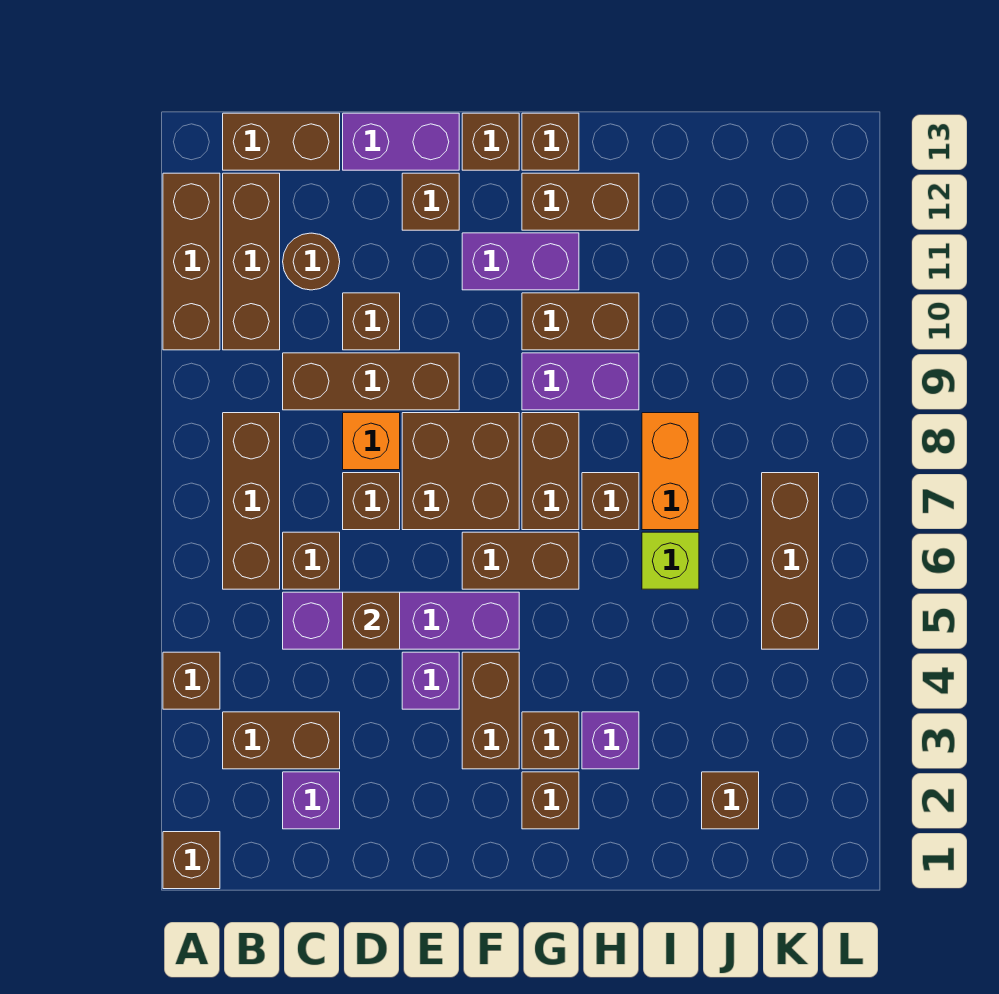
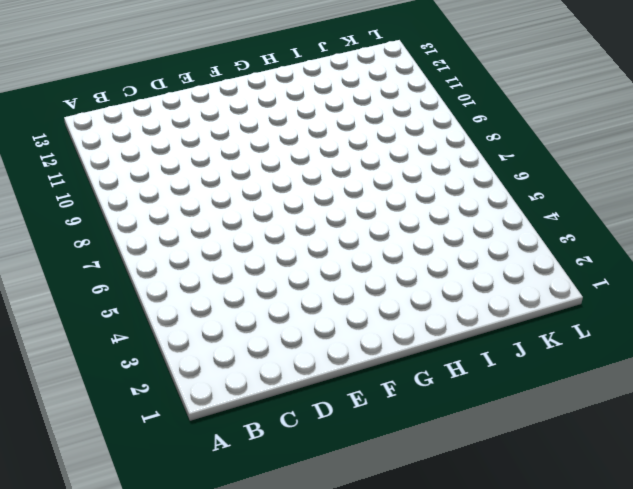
none -> brown brick A1 level 1
none -> brown brick A4 level 1
none -> brown brick A10:A12 level 1
none -> brown brick B3:C3 level 1

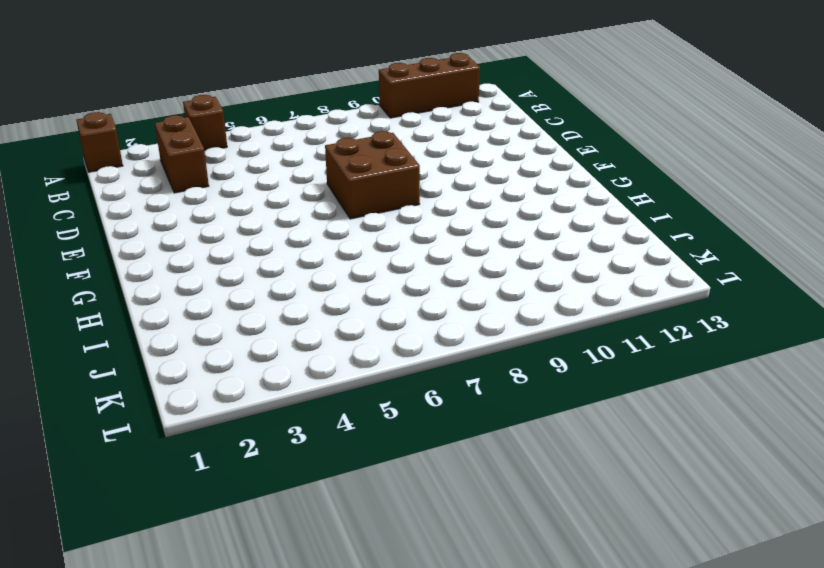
none -> brown brick B6:B8 level 1
none -> brown brick B10:B12 level 1
none -> brown brick B13:C13 level 1
none -> purple brick C2 level 1

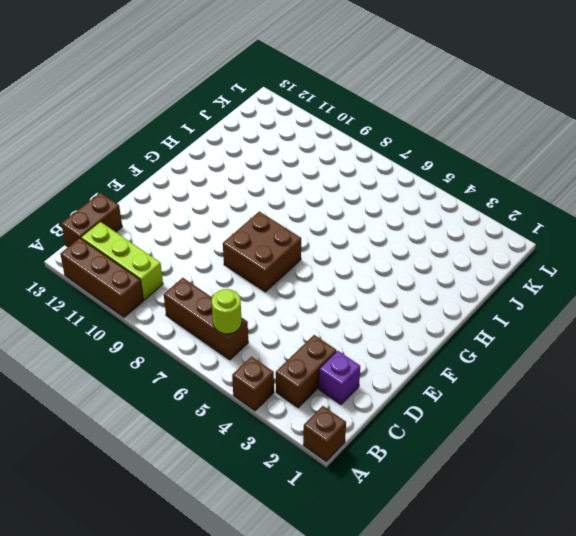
lime round brick B6 level 2 -> none
lime brick B10:B12 level 1 -> brown brick B10:B12 level 1
none -> purple brick C5:F5 level 1
none -> brown brick C6 level 1
none -> brown brick C9:E9 level 1
none -> brown round brick C11 level 1

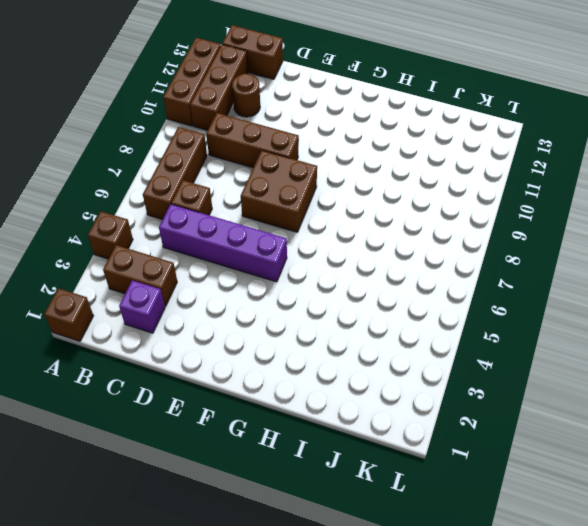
none -> brown brick D7 level 1
none -> orange brick D8 level 1
none -> brown brick D10 level 1
none -> purple brick D13:E13 level 1

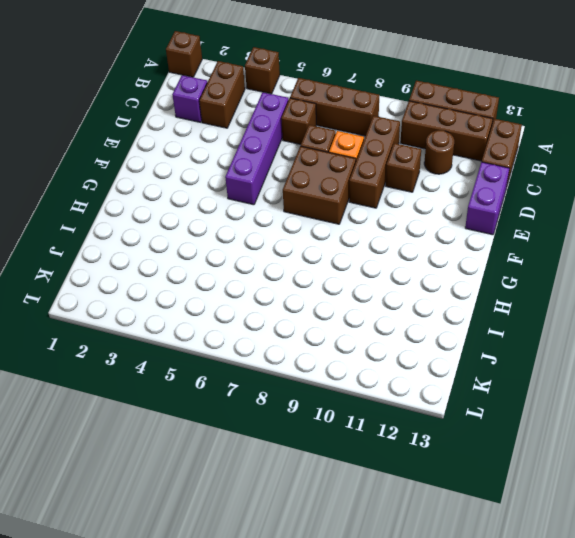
none -> purple brick E4 level 1
none -> brown brick E12 level 1
none -> brown brick F3:F4 level 1
none -> brown brick F6:G6 level 1

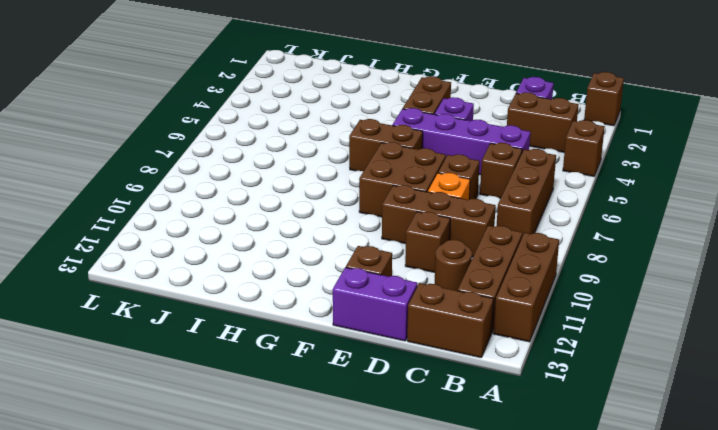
none -> purple brick F11:G11 level 1
none -> brown brick F13 level 1
none -> brown brick G2 level 1
none -> brown brick G3 level 1

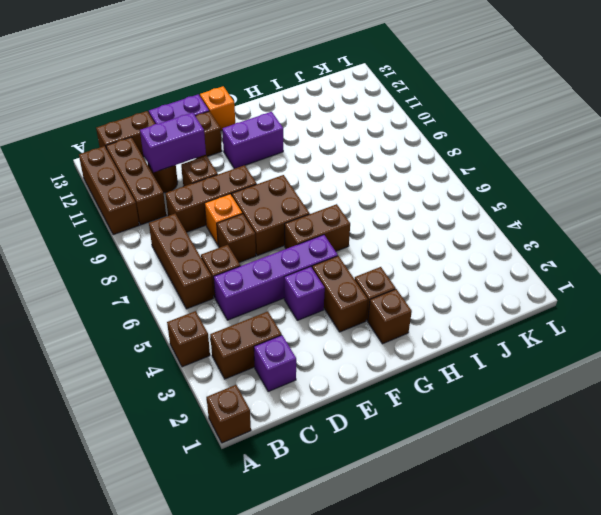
purple brick C11:D11 level 2 -> purple brick G9:H9 level 1
orange brick F13 level 1 -> brown brick F13 level 1
none -> brown brick G7:G8 level 1
none -> brown brick G10:H10 level 1
none -> brown brick G12:H12 level 1
none -> brown brick G13 level 1

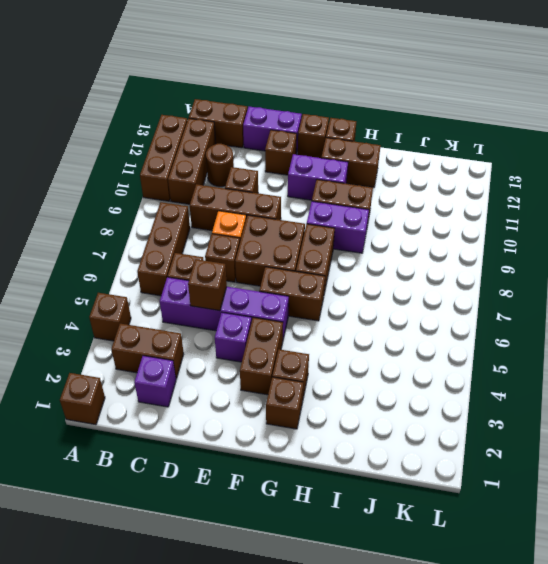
none -> purple brick H3 level 1
none -> brown brick H7 level 1
none -> lime brick I6 level 1
none -> orange brick I7:I8 level 1

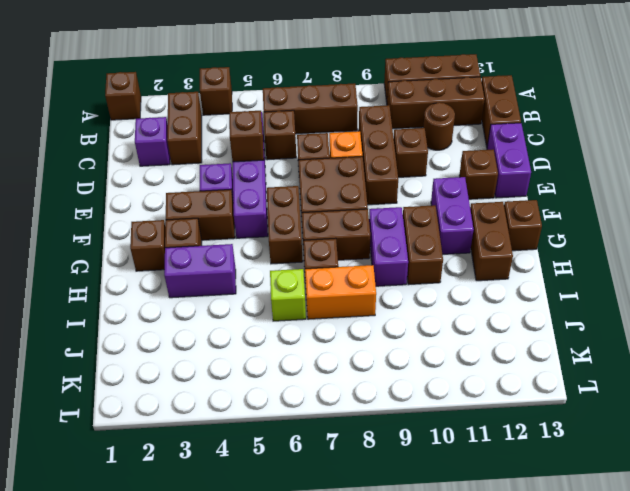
purple brick H3:H4 level 1 -> purple brick H3 level 1
none -> brown brick F13 level 1
none -> brown brick J2 level 1
none -> brown brick K5:K7 level 1

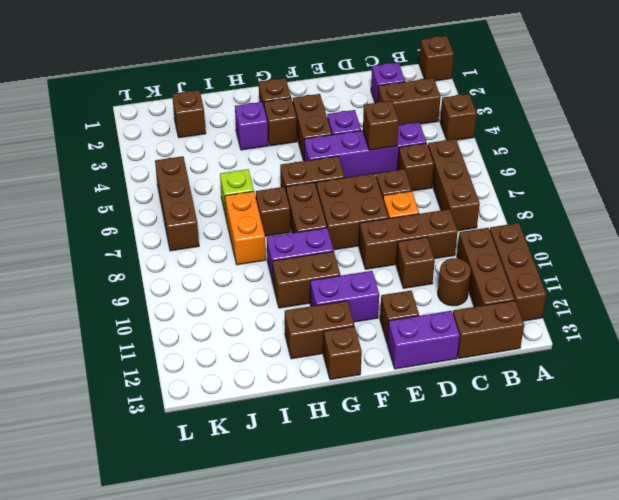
none -> brown brick F13 level 1

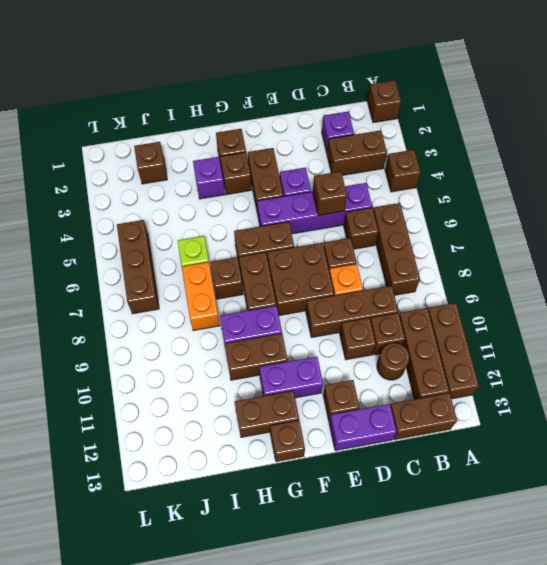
brown brick C10 level 1 -> brown brick F13 level 1

